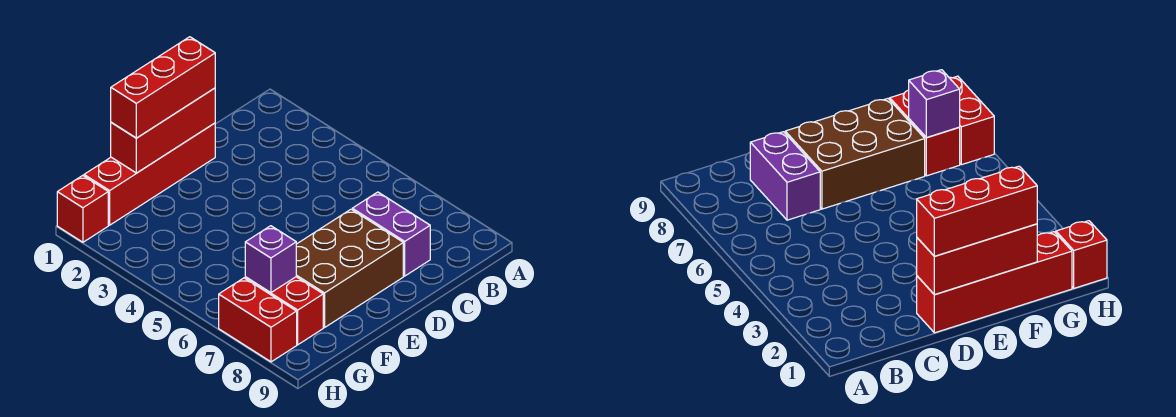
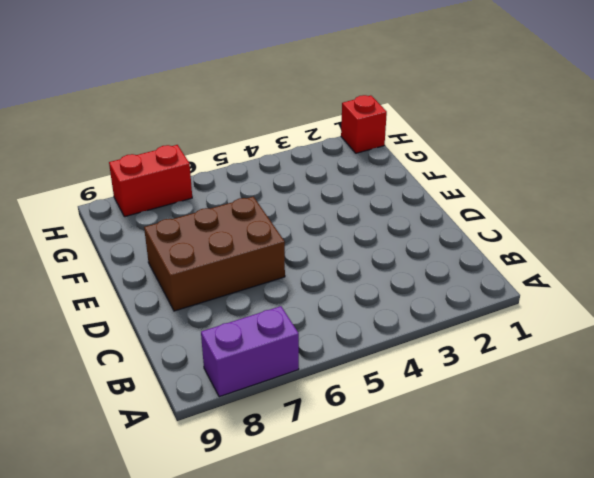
purple brick A7:A8 level 1 -> purple brick C7:C8 level 1
brown brick D6:E8 level 1 -> brown brick D7:F8 level 1
none -> red brick D1:G1 level 1
none -> red brick G7:G8 level 1

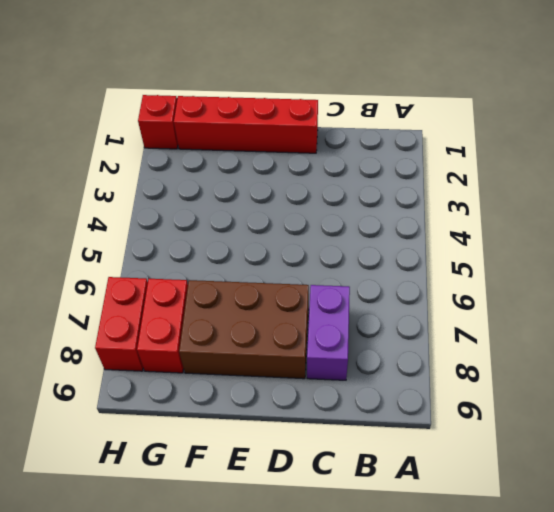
none -> red brick D1:F1 level 2
none -> purple brick G7 level 2

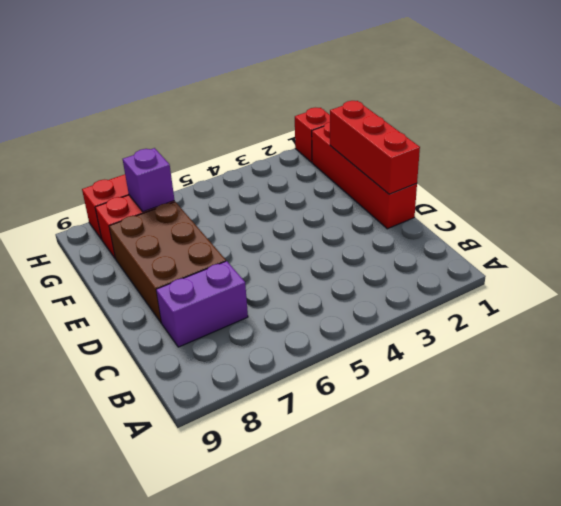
none -> red brick D1:F1 level 3

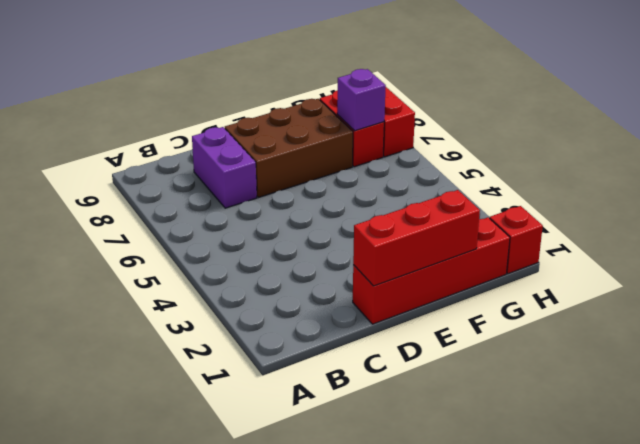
none -> red brick D1:F1 level 3

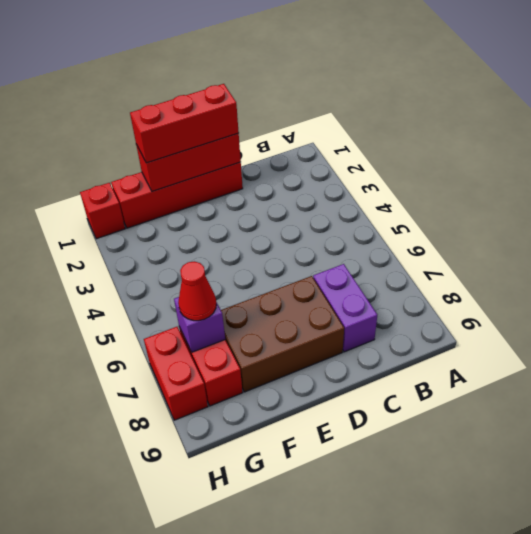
red cone G7 level 3 -> none

